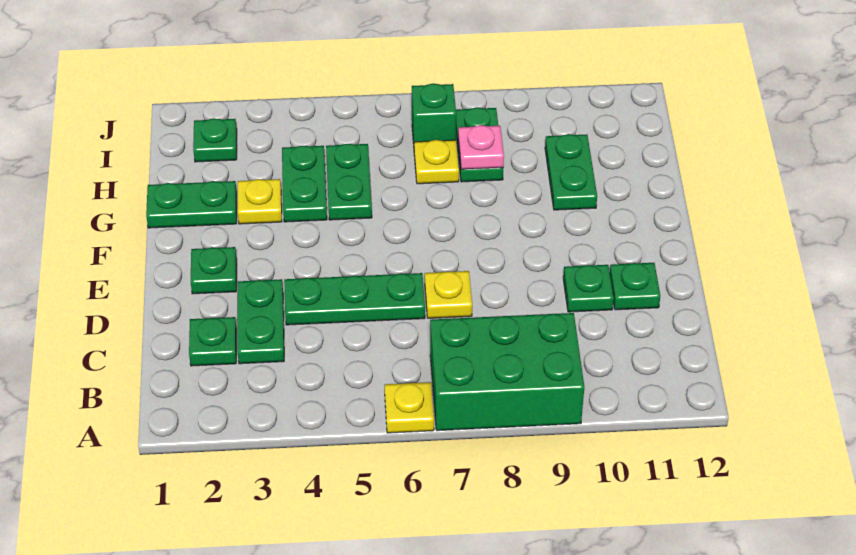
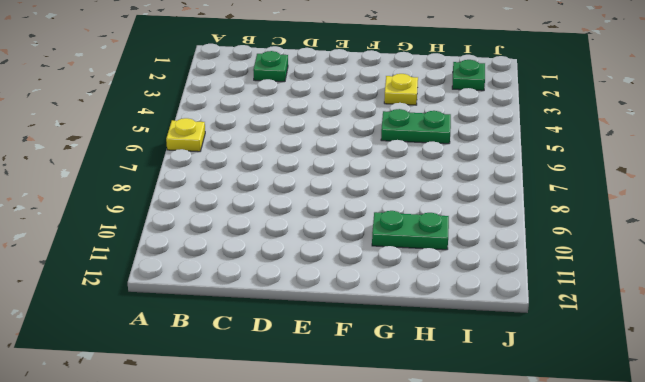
none -> green brick A7:B9 level 1
none -> green plate C3:D3 level 1
none -> green plate D4:D6 level 1

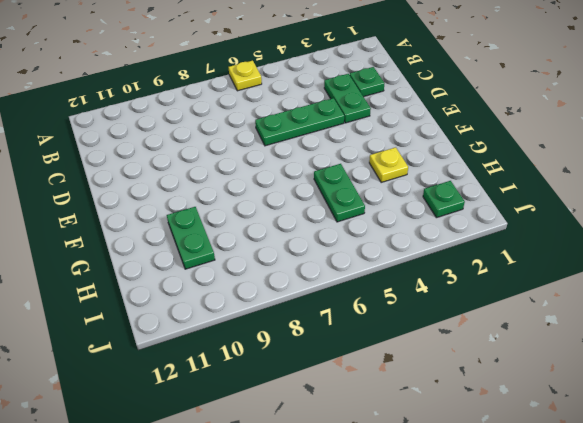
none -> green brick A7:B9 level 1
none -> yellow plate D7 level 1
none -> green plate D10 level 1

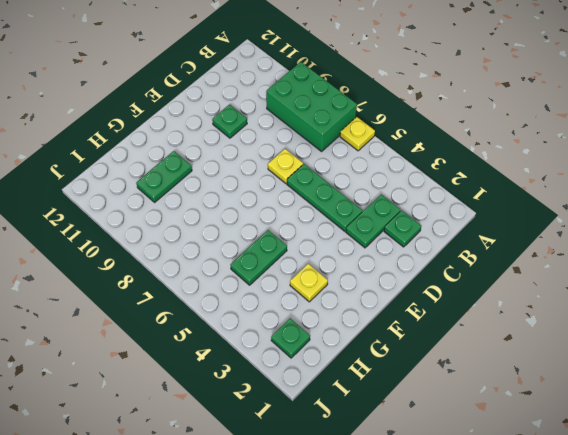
none -> green plate D11 level 1
none -> green plate E2 level 1
none -> green plate G1:G2 level 1

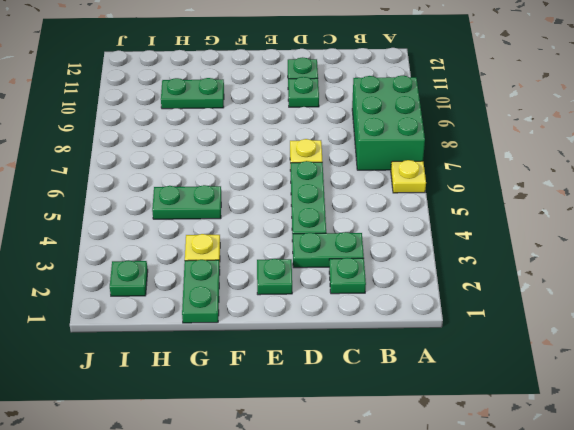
none -> green plate G4:H4 level 1
none -> yellow plate H7 level 1
none -> green plate H8:I8 level 1

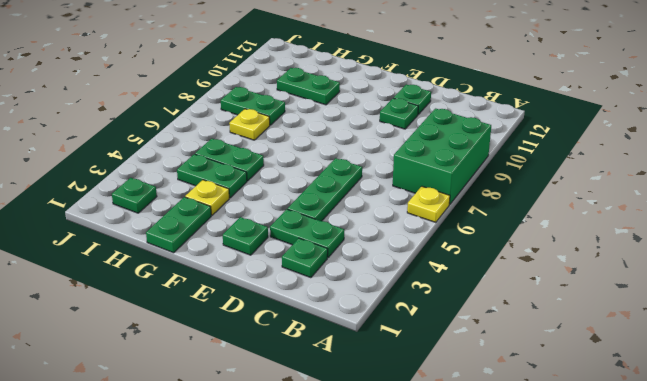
none -> yellow plate D7 level 1
none -> green brick I7 level 1
none -> pink plate H8 level 2

